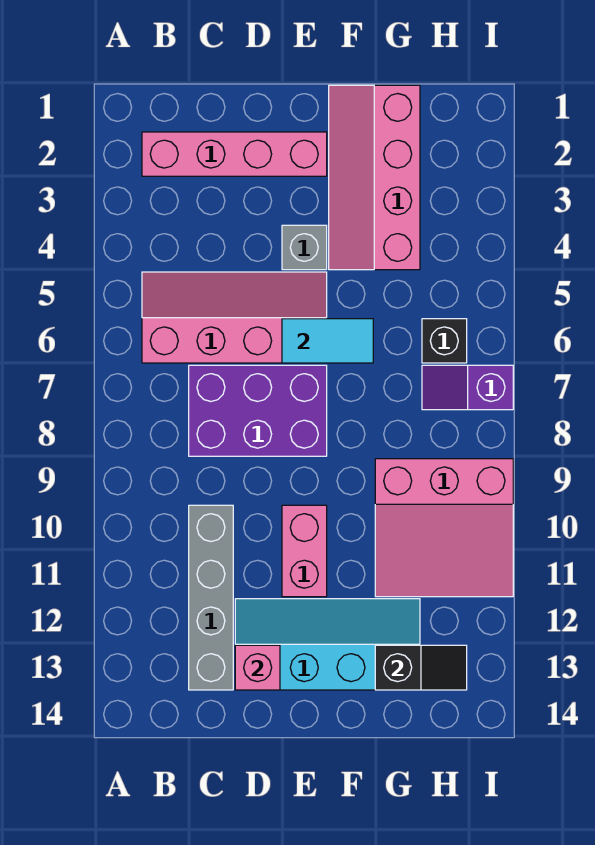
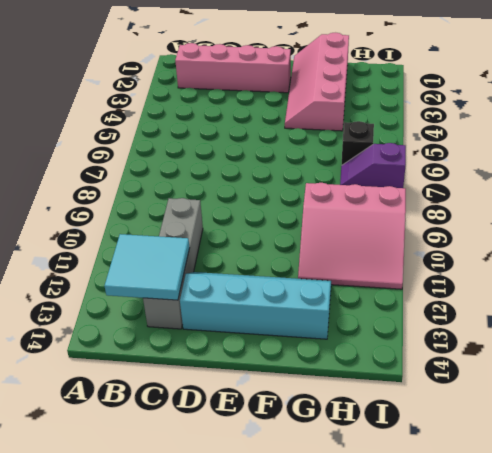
cyan tile B12:C13 level 2 -> none
none -> pink slope B5:E6 level 1 top 6
none -> purple brick C7:E8 level 1
none -> grey brick E4 level 1

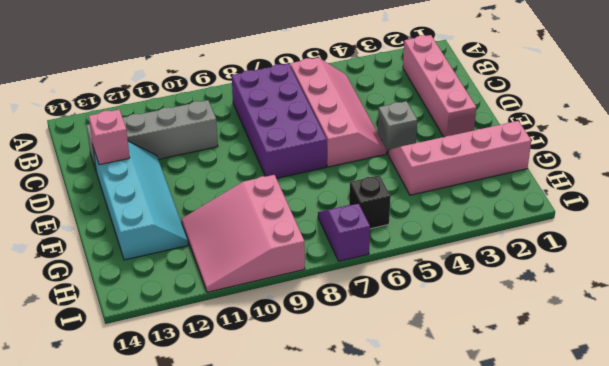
purple brick B7:E8 level 1 -> purple brick C7:E8 level 1
none -> pink brick E10:E11 level 1
none -> cyan tile E6:F6 level 2
none -> black slope G13:H13 level 2 top G

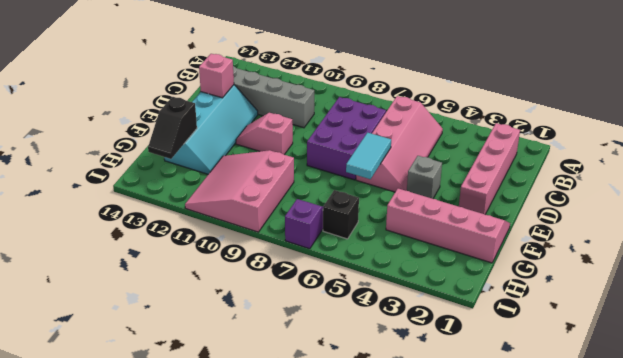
pink slope E10:E11 level 1 top 10 -> pink brick E10:E11 level 1

